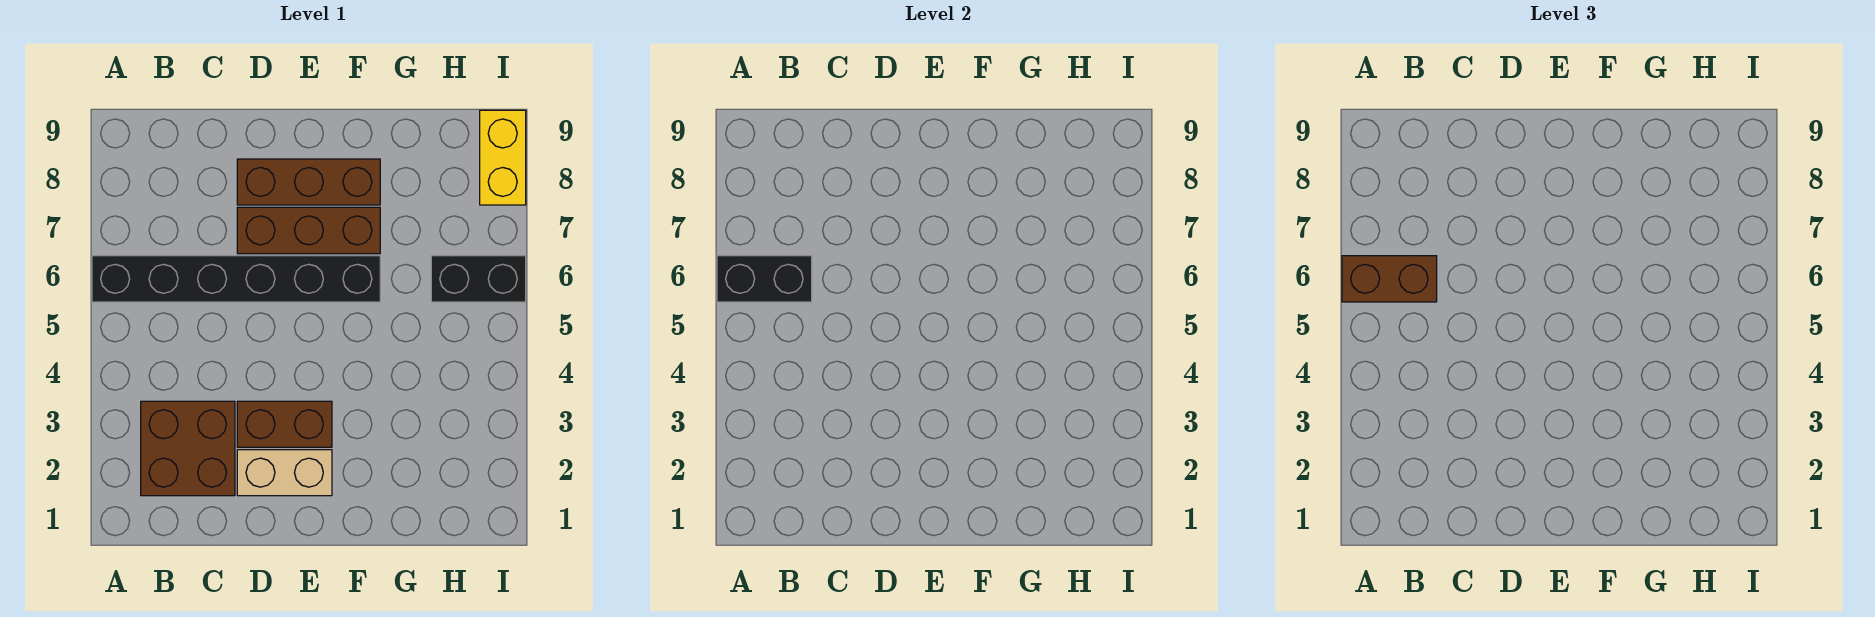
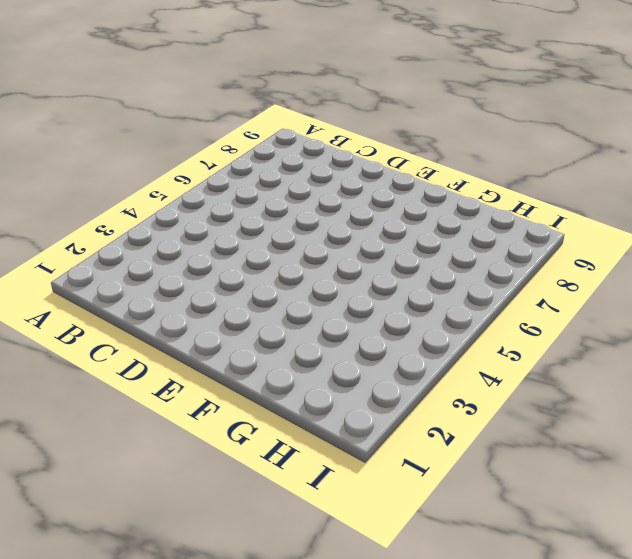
none -> black brick A6:F6 level 1
none -> brown brick B2:C3 level 1

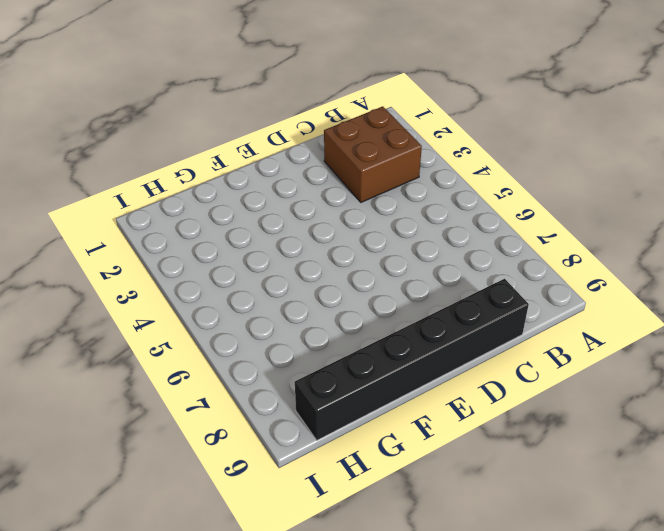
black brick C9:H9 level 1 -> black brick A6:F6 level 1
none -> tan brick D2:E2 level 1
none -> brown brick D3:E3 level 1

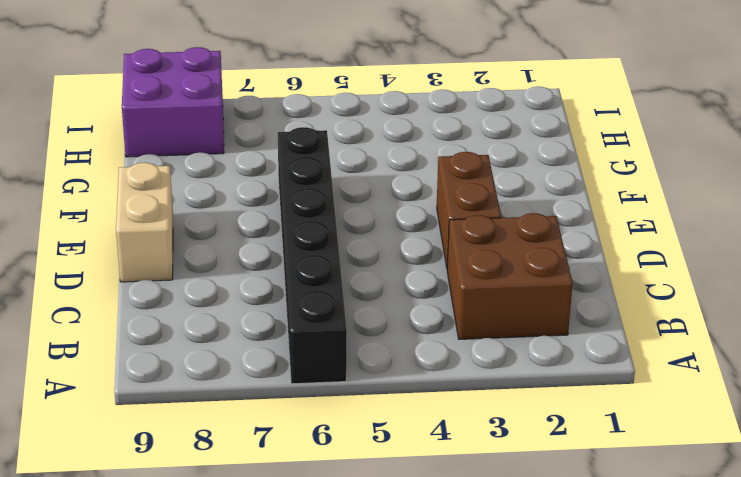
tan brick D9:E9 level 1 -> tan brick D2:E2 level 1
purple brick H8:I9 level 1 -> yellow brick I8:I9 level 1
none -> brown brick D7:F7 level 1
none -> brown brick D8:F8 level 1

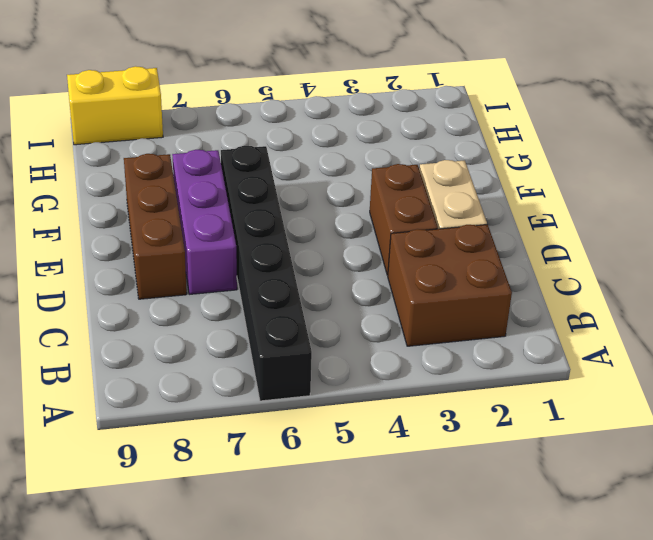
purple brick D7:F7 level 1 -> brown brick D7:F7 level 1
none -> black brick H6:I6 level 1
none -> black brick A6:B6 level 2

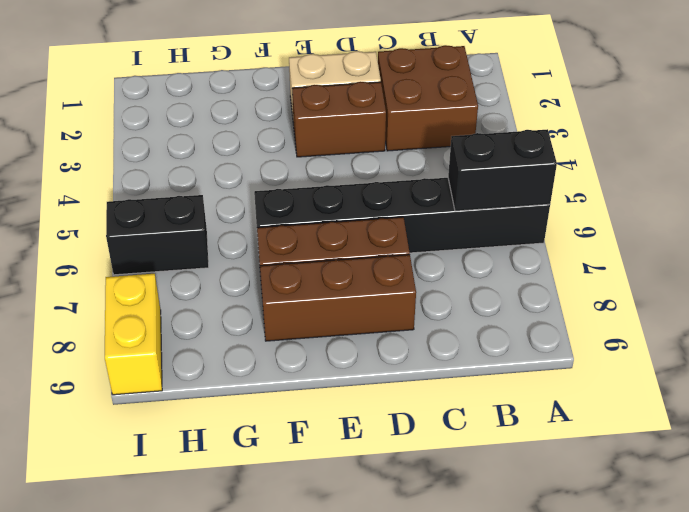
none -> brown brick A6:B6 level 3

